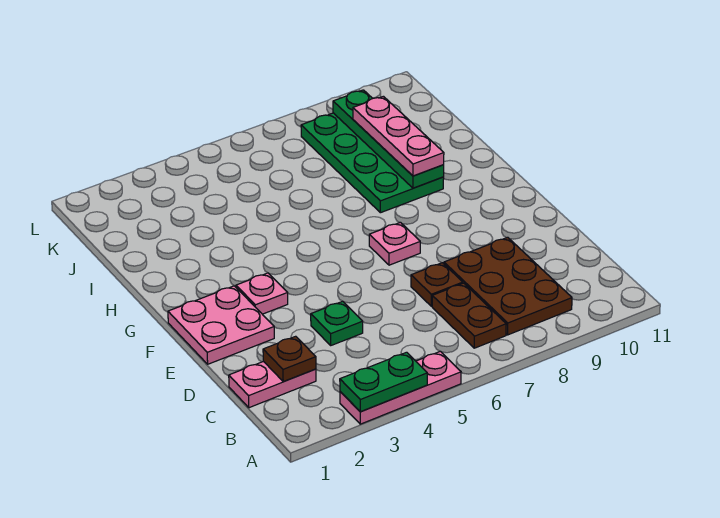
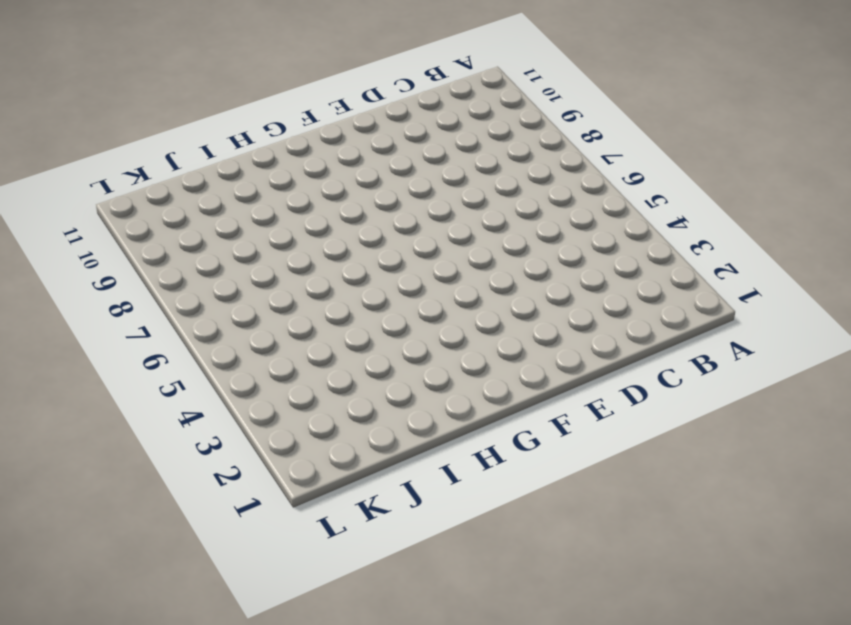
none -> pink plate A3:A5 level 1
none -> brown plate B7:C7 level 1
none -> brown plate B8:D9 level 1

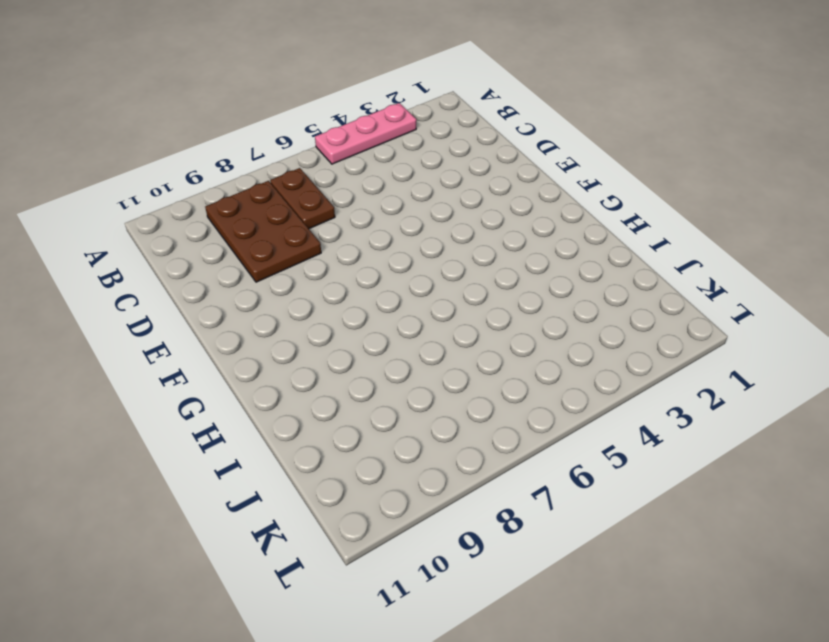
none -> pink plate C1:C2 level 1
none -> green plate D4 level 1
none -> brown plate D7 level 1

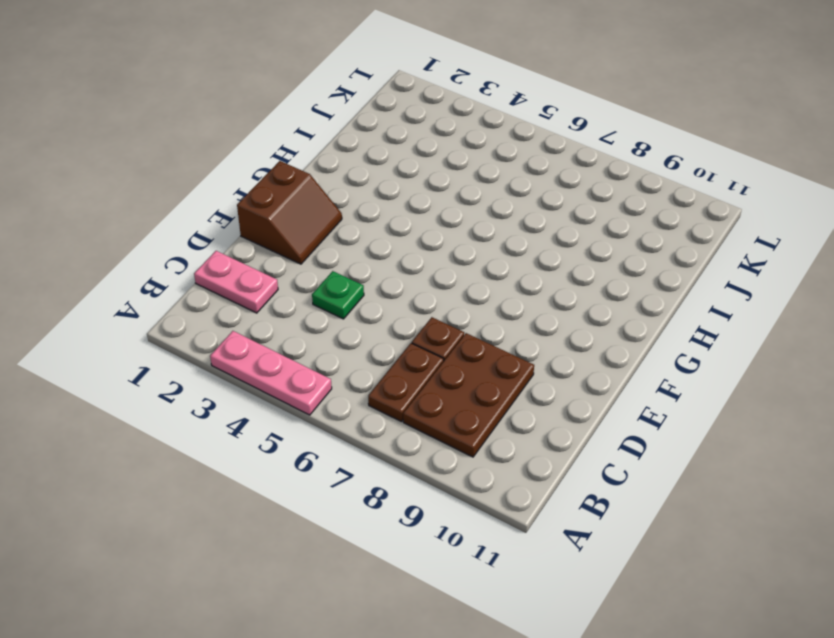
brown slope E1:F2 level 1 top 1 -> pink plate E1:F2 level 1
none -> pink plate F3 level 1
none -> pink plate F7 level 1
none -> green plate H8:K9 level 1

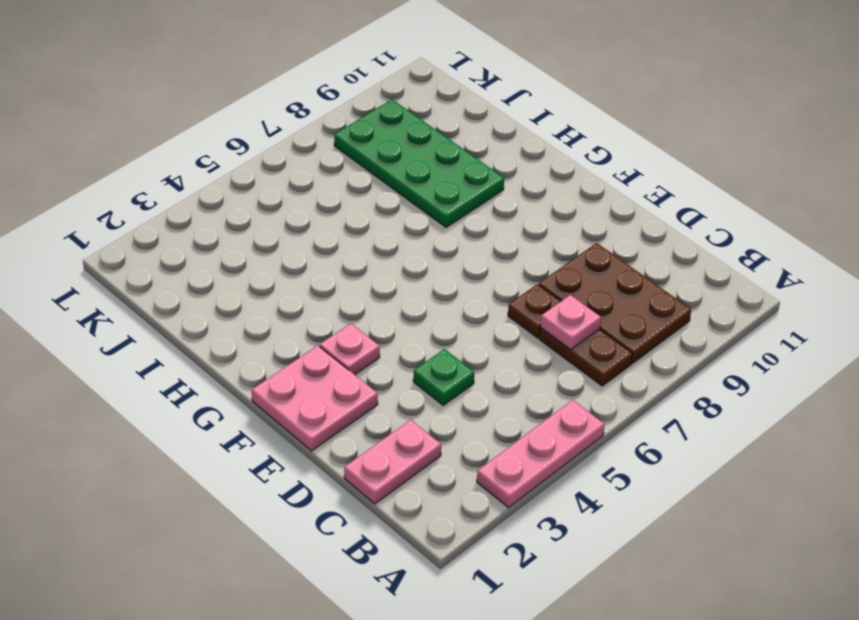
pink plate C7 level 2 -> pink plate F7 level 1
none -> green plate A3:A4 level 2
none -> brown plate C2 level 2
none -> green plate H9:K9 level 2

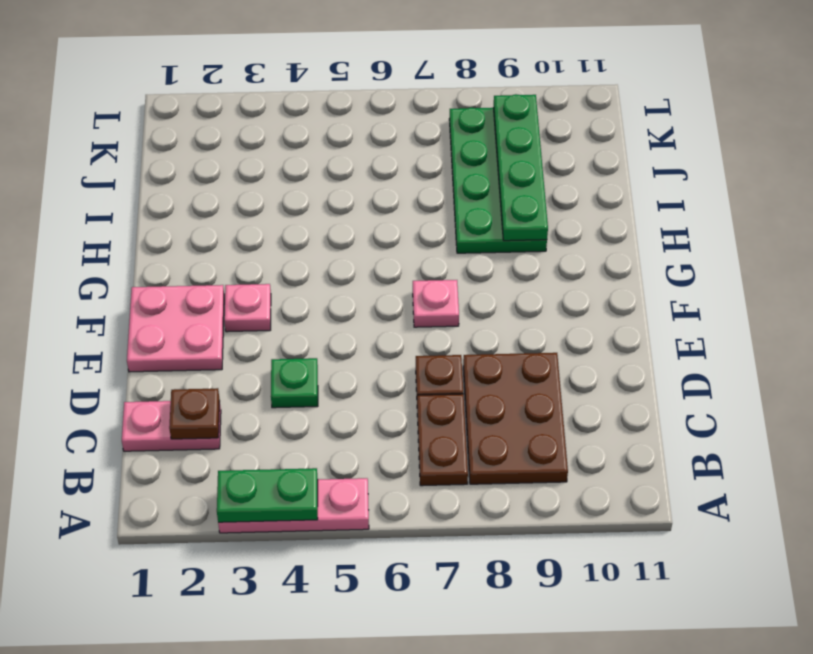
none -> pink plate H9:J9 level 3

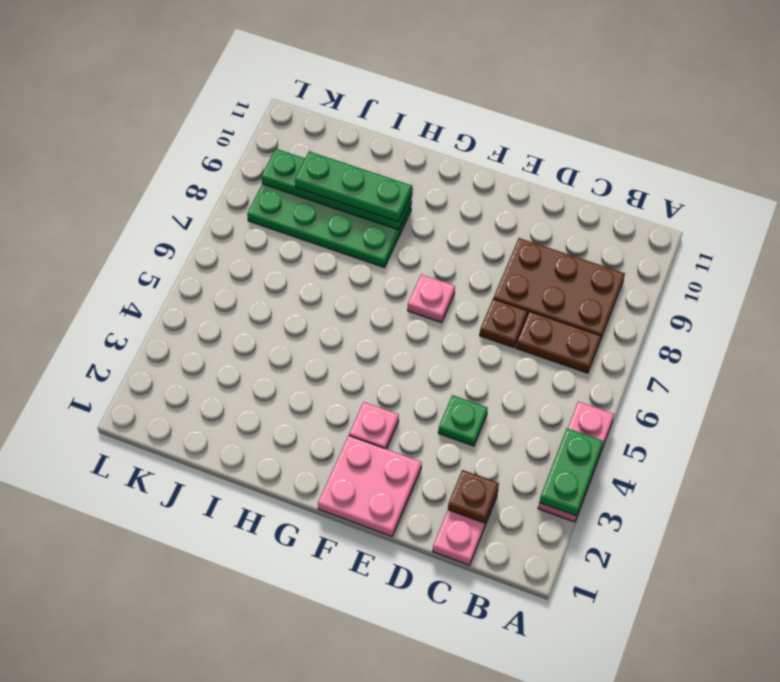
green plate H9:J9 level 3 -> pink plate H9:J9 level 3

